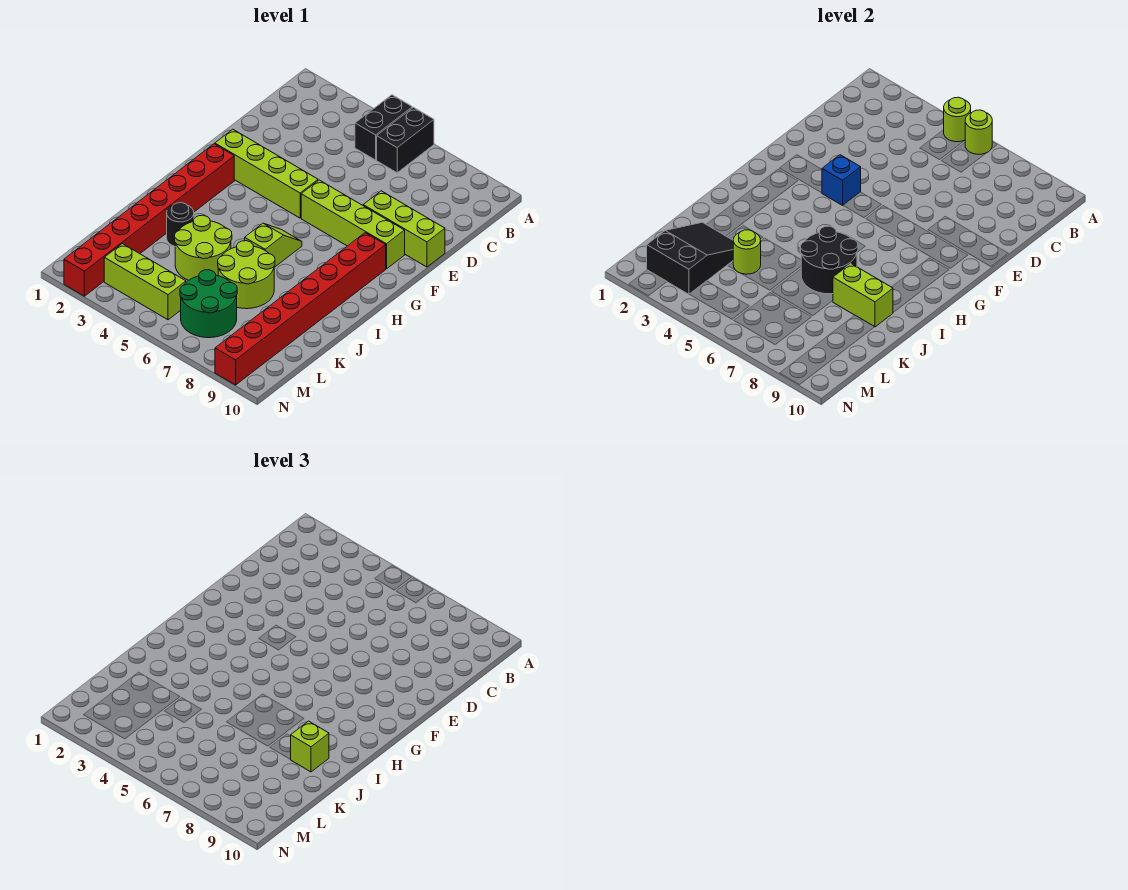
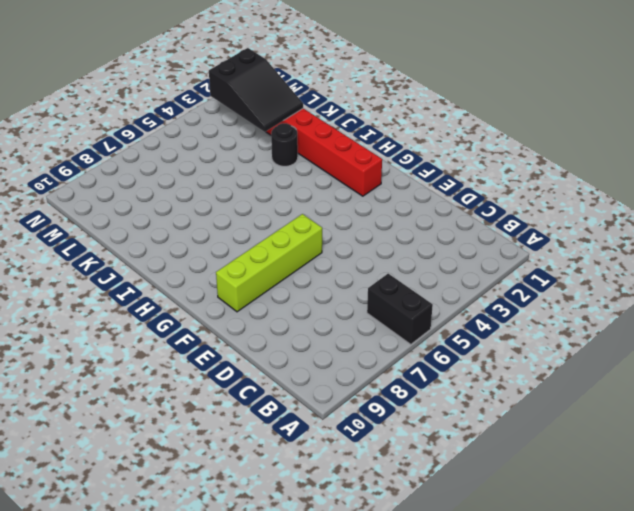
none -> black brick A5:B5 level 1
none -> lime brick E8:E10 level 1
none -> lime brick F2:F5 level 1

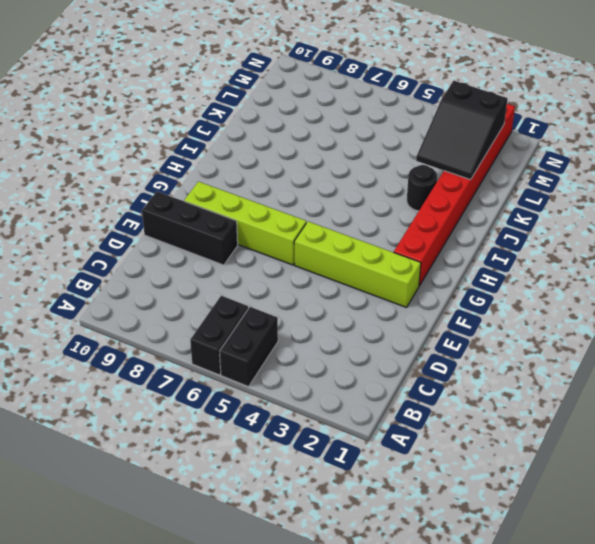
black brick E8:E10 level 1 -> lime brick E8:E10 level 1
none -> red brick G9:N9 level 1
none -> lime slope H6:I6 level 1 top I
none -> lime round brick J4:K5 level 1

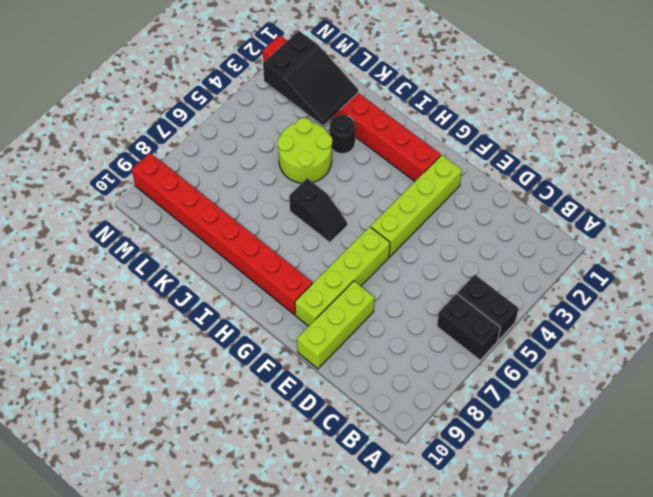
black slope H6:I6 level 1 top I -> lime slope H6:I6 level 1 top I
none -> lime round brick J6:K7 level 1
none -> green round brick L6:M7 level 1
none -> lime brick M3:M5 level 1

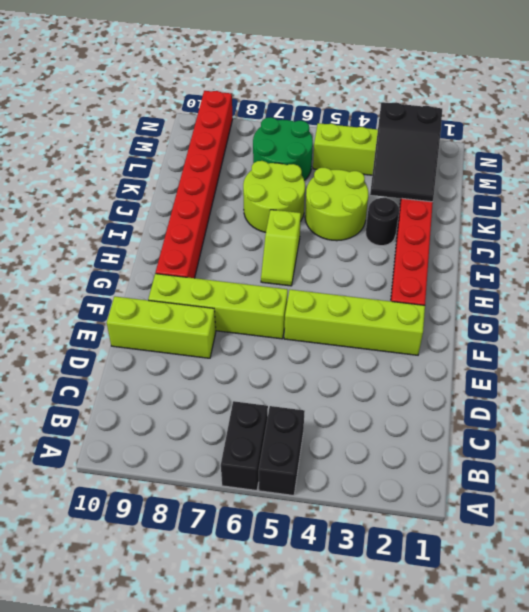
none -> lime round brick A5 level 2
none -> lime round brick A6 level 2
none -> blue brick F4 level 2

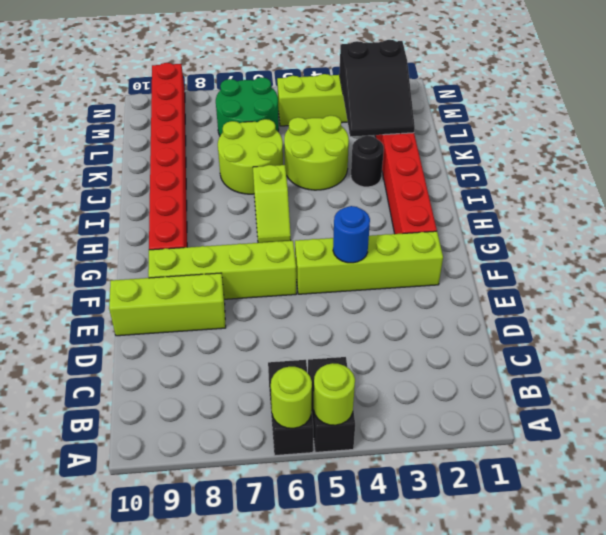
blue round brick F4 level 2 -> blue brick F4 level 2
none -> black round brick I6:J7 level 2
none -> lime brick J8:J9 level 2
none -> lime round brick K4 level 2

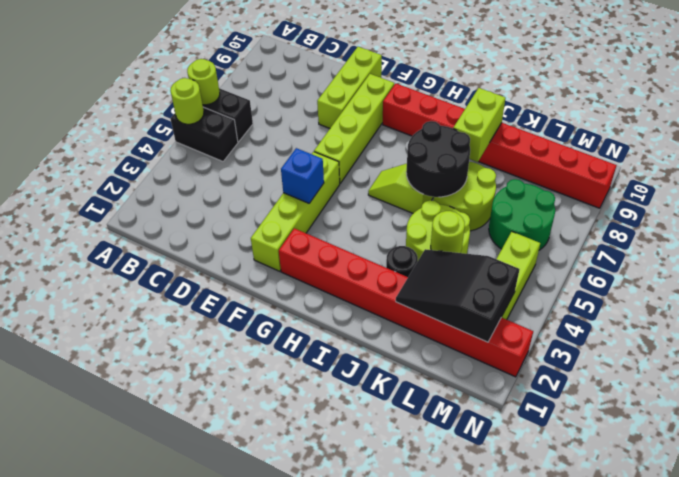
none -> lime brick J9 level 3

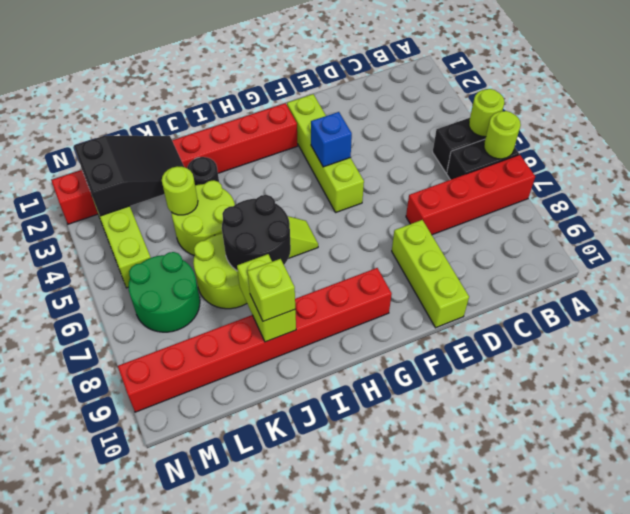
red brick A7:D7 level 1 -> none
none -> lime brick F6:F9 level 1

